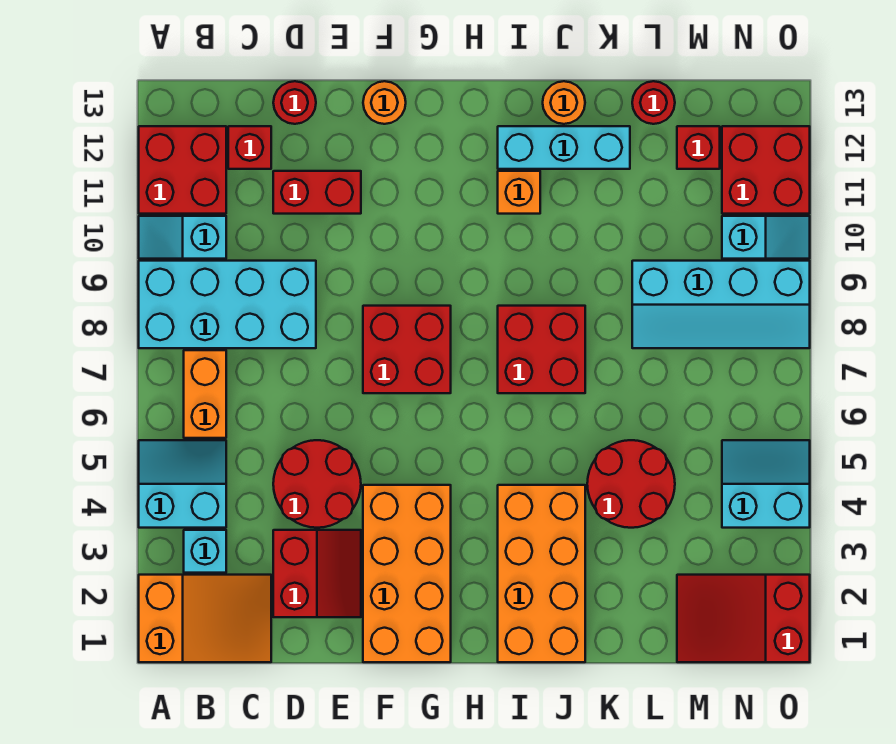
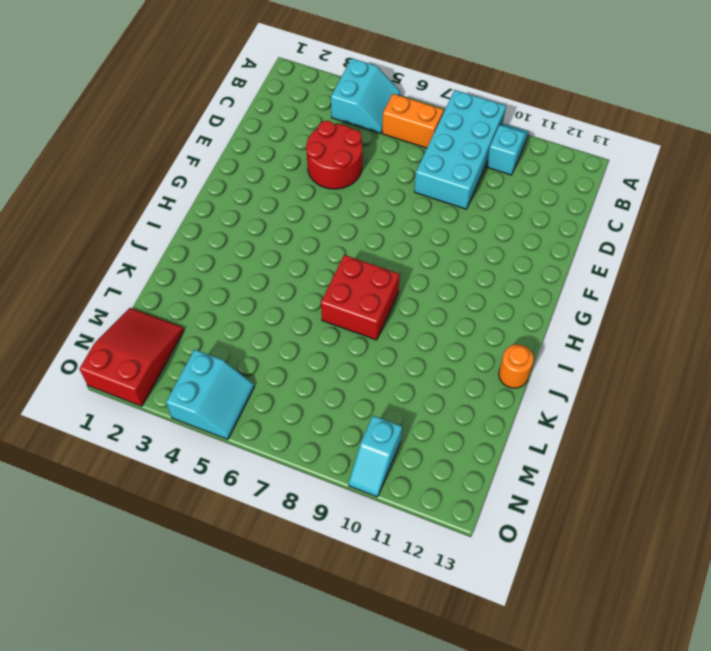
none -> orange slope A1:C2 level 1 top A
none -> red brick A11:B12 level 1
none -> cyan brick B3 level 1

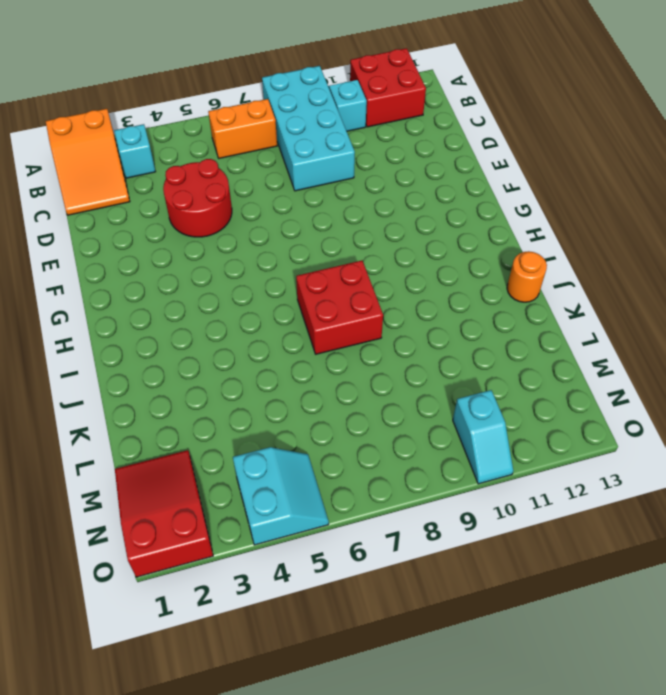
none -> cyan slope A4:B5 level 1 top 4
none -> red brick C12 level 1
none -> red slope D2:E3 level 1 top D

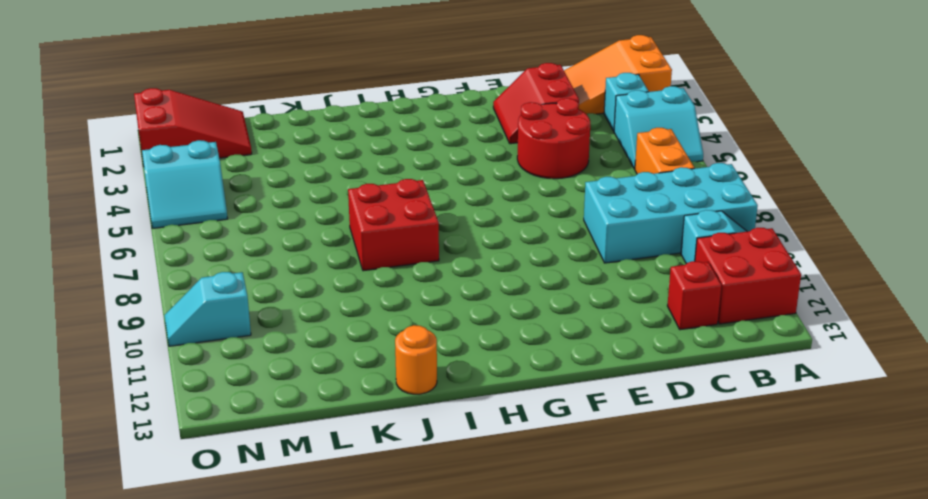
none -> red brick D11:E11 level 1
none -> red round brick D13 level 1
none -> orange brick F1:G4 level 1

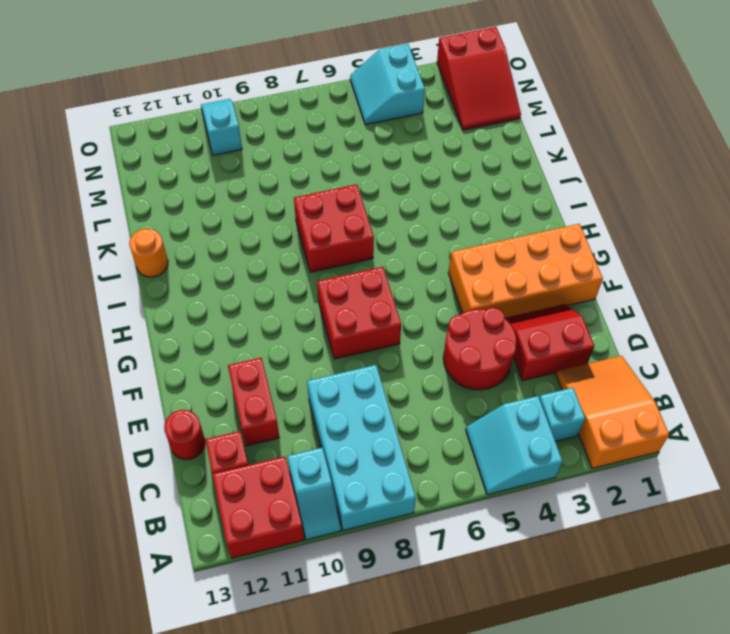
none -> orange brick B6:B7 level 1
none -> orange round brick F13 level 1
none -> orange brick I1:J4 level 1

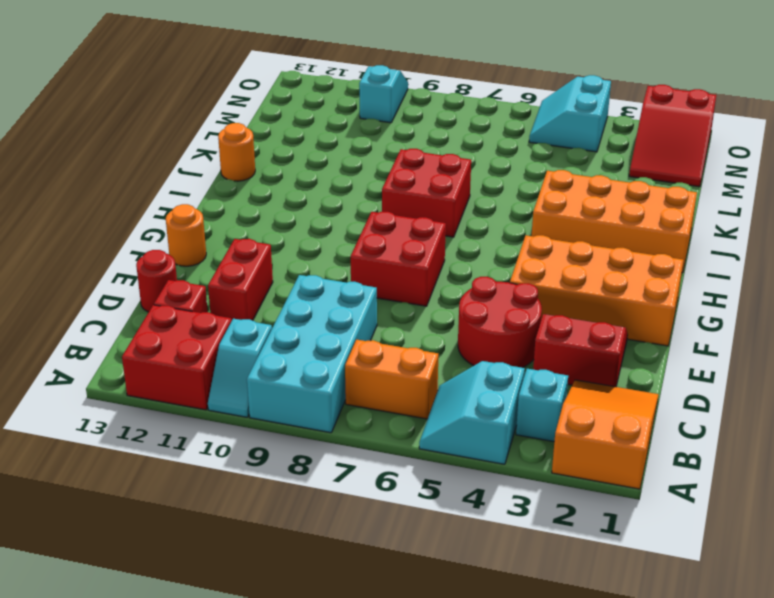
none -> orange brick I11 level 1
none -> cyan brick I12:K12 level 1
none -> red round brick K4:L5 level 1

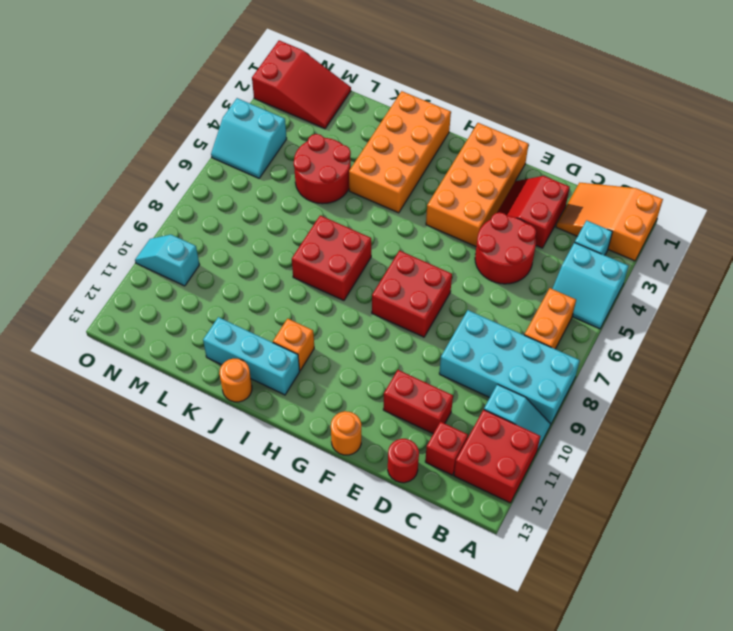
none -> cyan slope L8:O9 level 1 top 9
none -> red round brick L13 level 1
none -> red brick M12 level 1

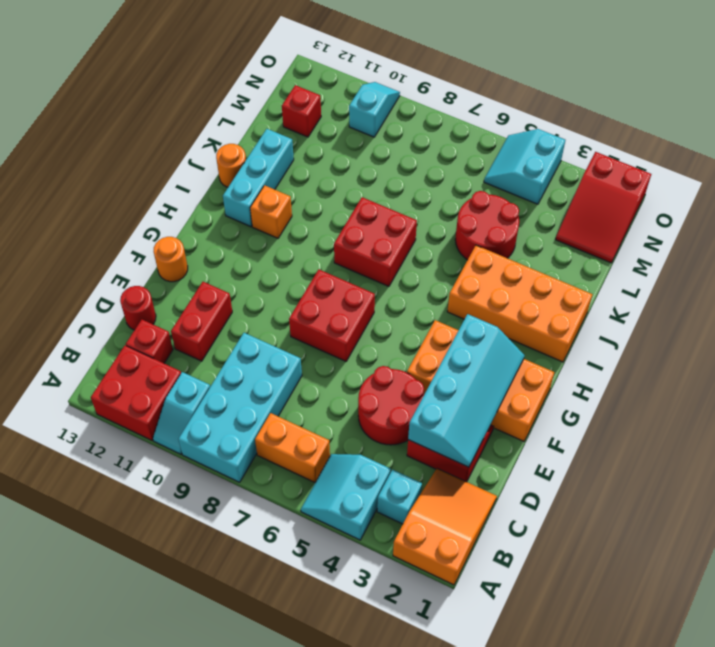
cyan slope D2:G3 level 2 top 3 -> cyan slope L8:O9 level 1 top 9
none -> red round brick L13 level 1
none -> red brick N11:O12 level 1

